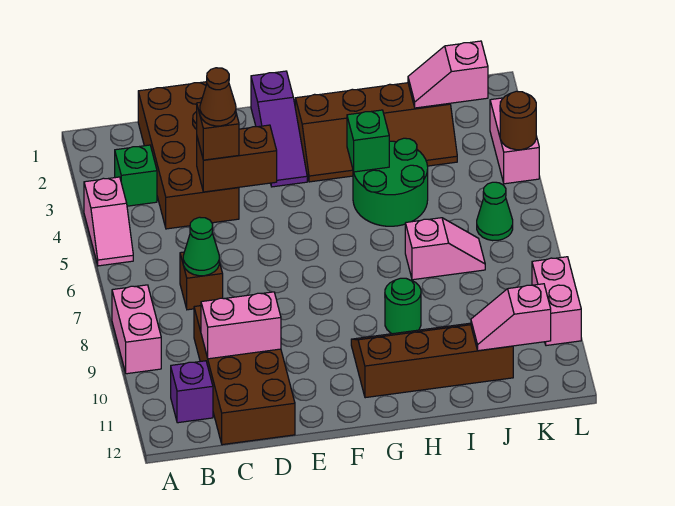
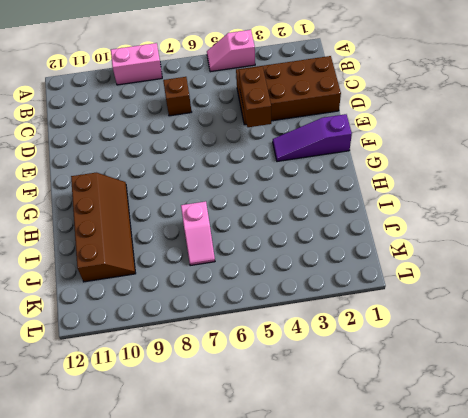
none -> green brick B3 level 1
none -> purple brick B11 level 1
none -> brown brick C9:D12 level 1

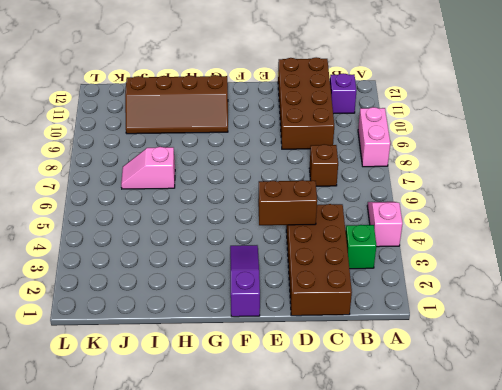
none -> brown slope G2:J3 level 1 top 2
none -> green round brick H4:I5 level 1
none -> green round brick H9 level 1

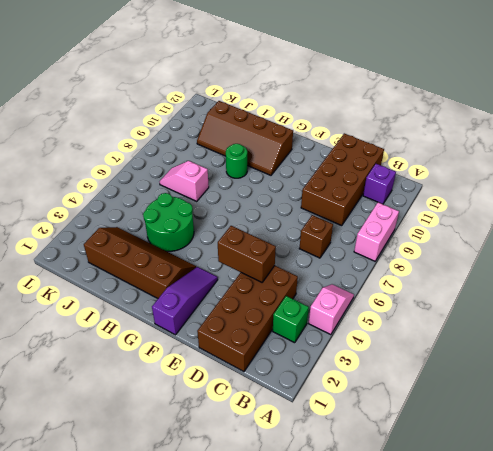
none -> green cone K6 level 1
none -> pink brick L3:L4 level 1
none -> pink brick L9:L10 level 1

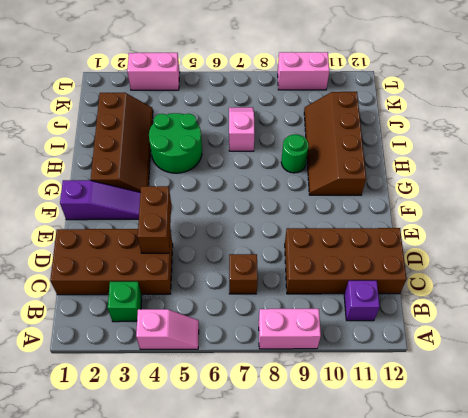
none -> green cone K6 level 1
none -> green cone C7 level 2
none -> pink brick C10:D10 level 2

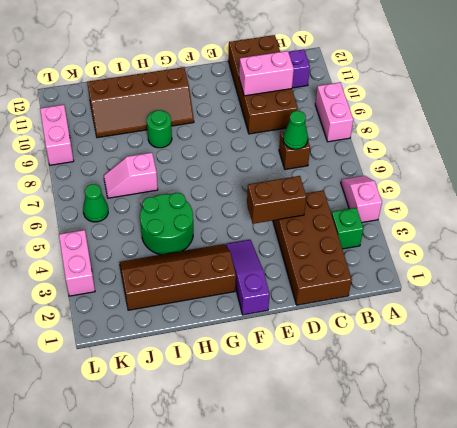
none -> green brick H4 level 2
none -> pink slope J2:K2 level 2 top K
none -> pink slope J11:K11 level 2 top K

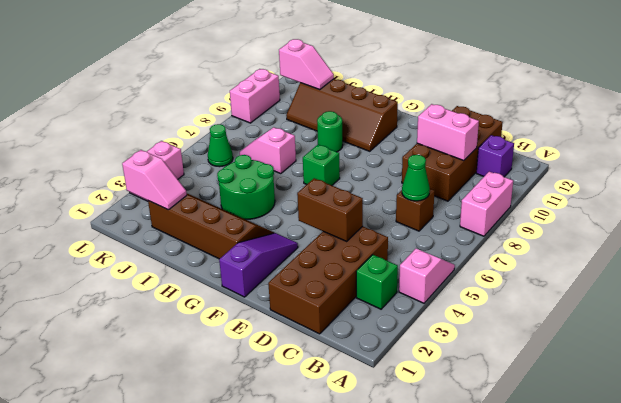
green brick G7 level 1 -> green brick H4 level 2
none -> brown round brick L4 level 2
none -> brown brick D4 level 3
none -> brown cone D4 level 4

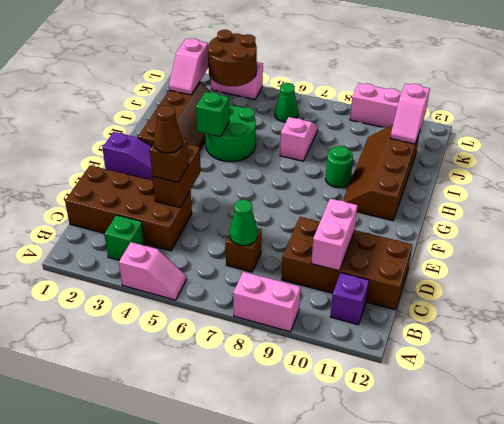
brown round brick K3:L4 level 2 -> brown round brick L4 level 2

